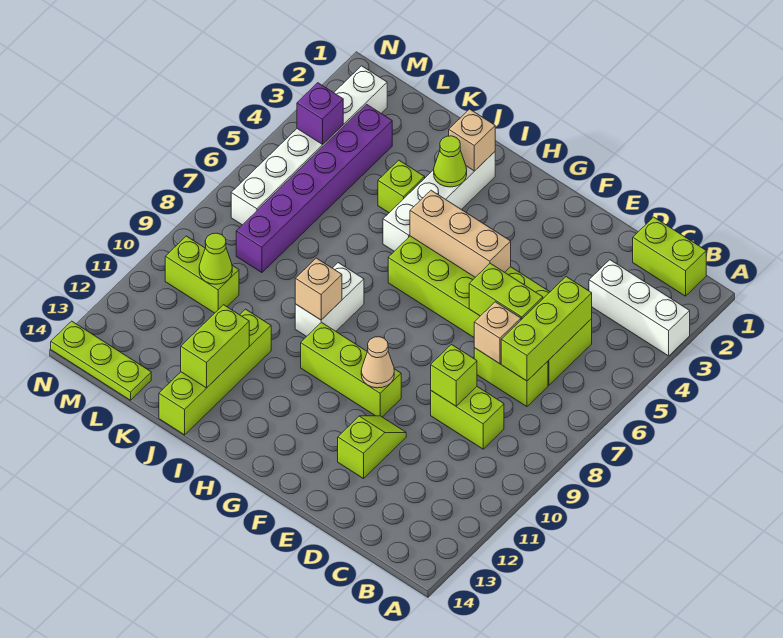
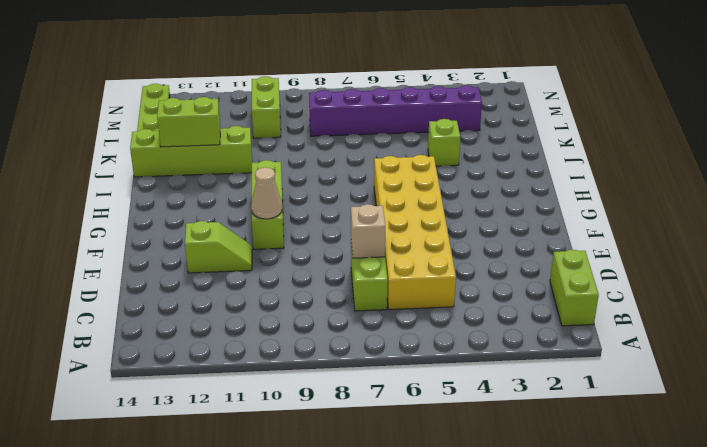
yellow brick C5:H6 level 1 -> lime brick C5:H6 level 1
none -> white brick A3:C3 level 1
none -> lime brick C9:D9 level 1
none -> white brick I2:I5 level 1

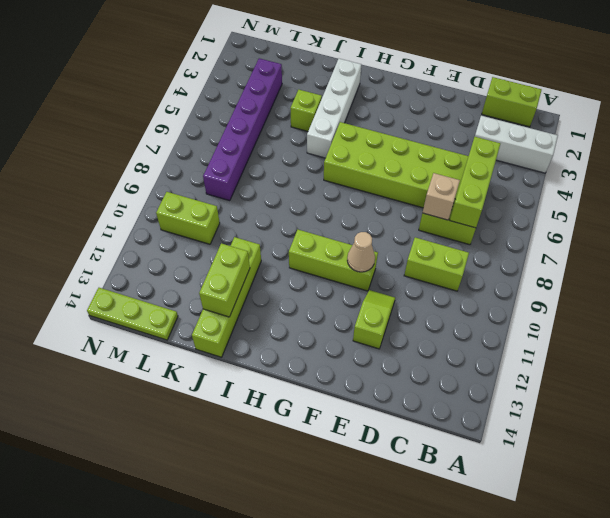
none -> white brick I8:I9 level 1
none -> white brick M2:M7 level 1
none -> lime brick D6:E6 level 2

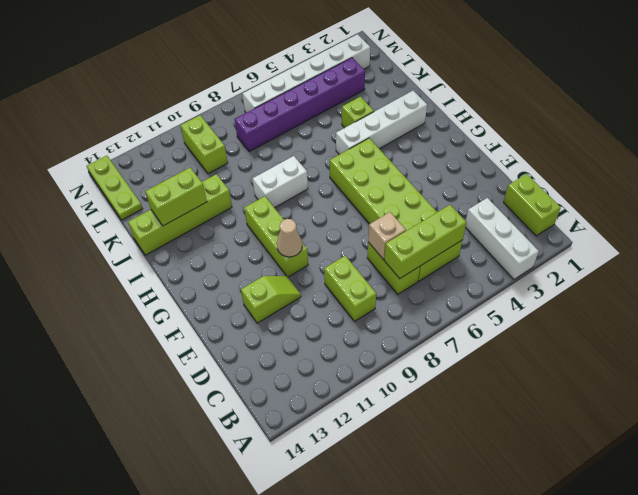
none -> lime brick D6:E6 level 2
none -> lime brick D9 level 2
none -> tan brick F5:H5 level 2

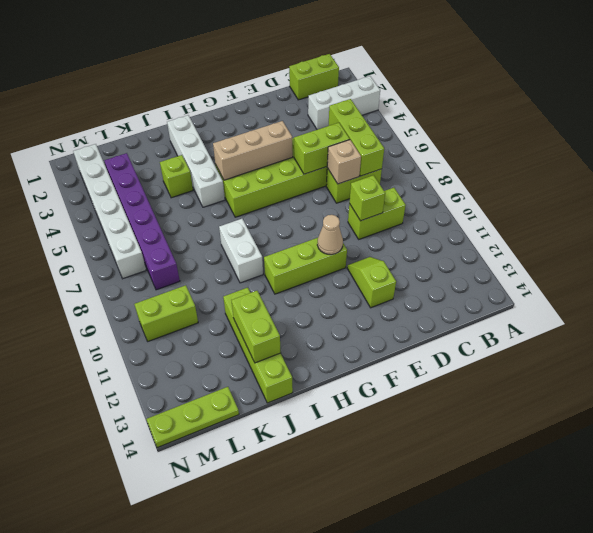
none -> tan brick I2 level 2
none -> lime cone I3 level 2
none -> tan brick I9 level 2

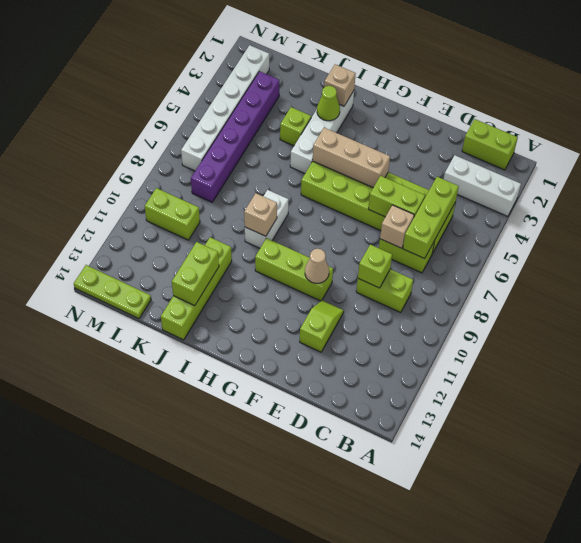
none -> lime cone L10 level 2
none -> purple brick M4 level 2

